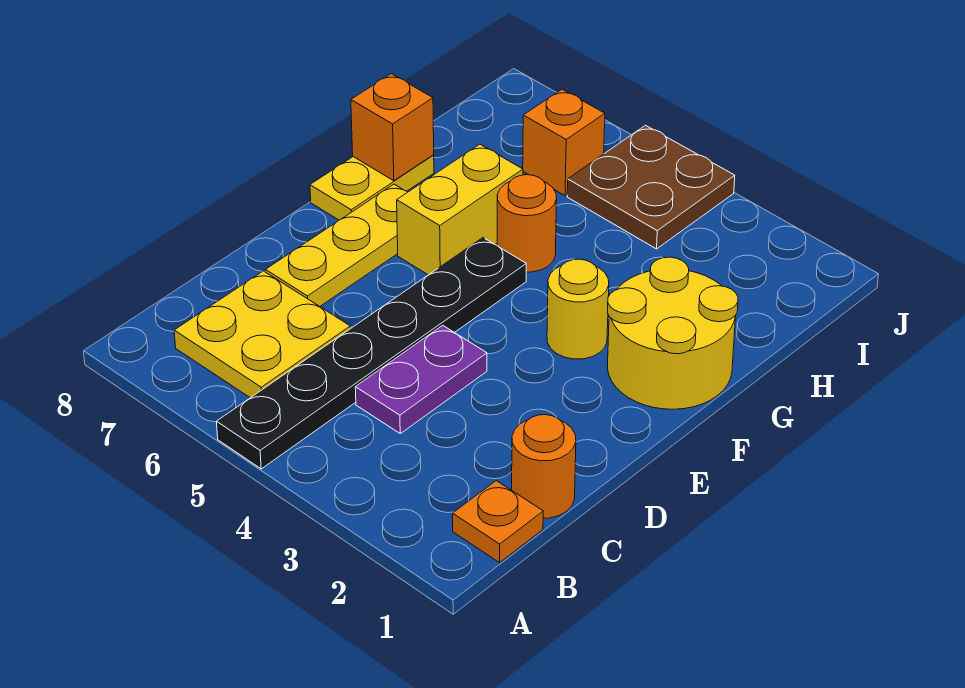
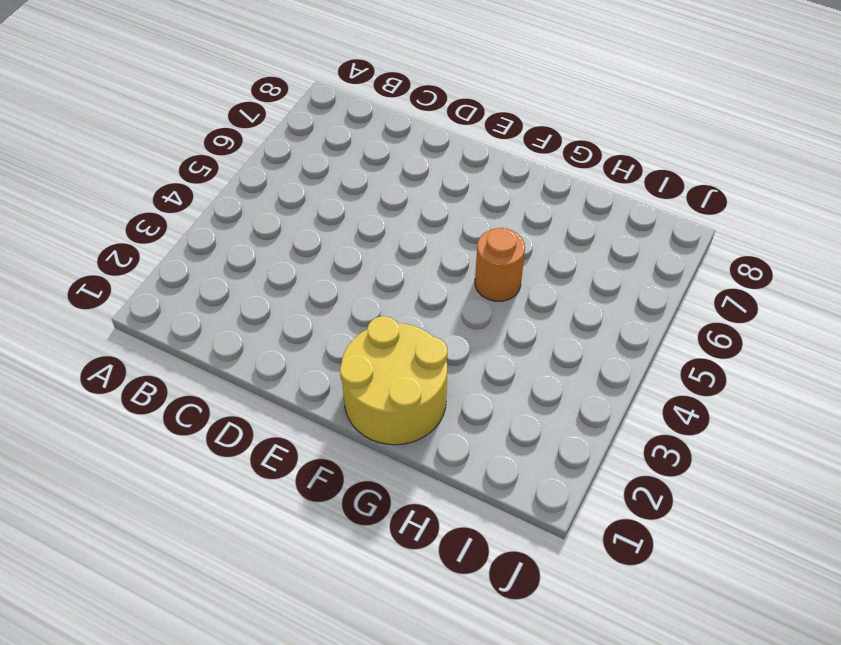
none -> black plate A5:F5 level 1
none -> orange plate B1 level 1
none -> yellow plate B6:C7 level 1

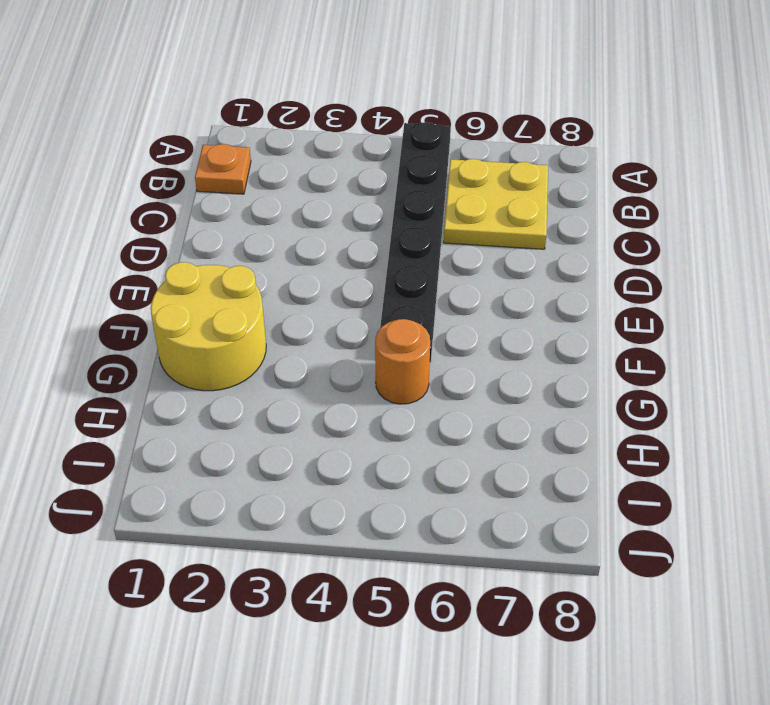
none -> orange round brick C1 level 1
none -> purple plate C4:D4 level 1
none -> yellow plate D7:F7 level 1

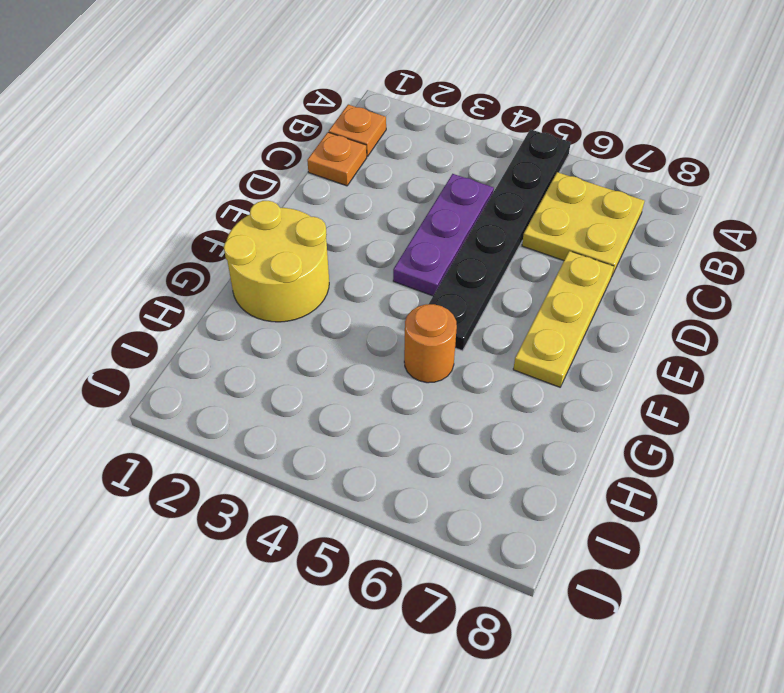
orange plate C1 level 1 -> orange round brick C1 level 1
purple plate C4:E4 level 1 -> purple plate C4:D4 level 1
none -> yellow round brick F3 level 1
none -> yellow brick F6:G6 level 1
none -> yellow plate F8:G8 level 1

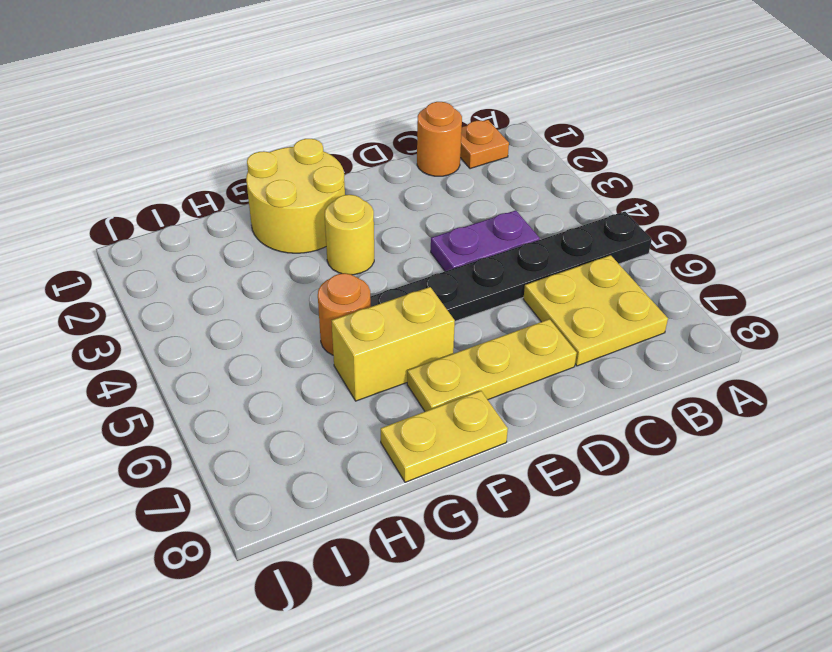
none -> brown plate I4:J5 level 1
none -> orange brick I6 level 1
none -> orange brick G8 level 2

